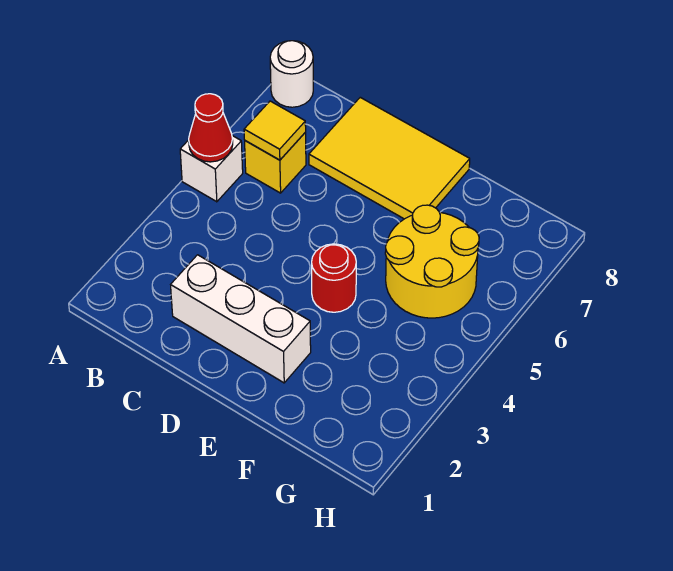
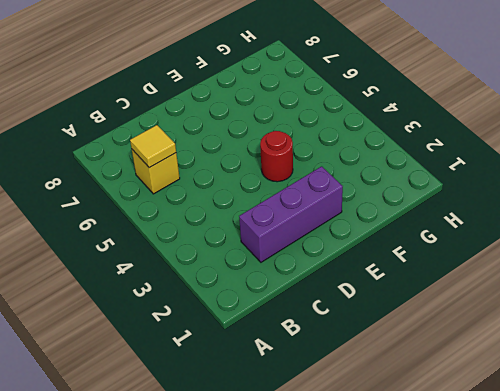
purple brick C2:E2 level 1 -> white brick C2:E2 level 1
none -> white brick A5 level 1
none -> white round brick A8 level 1

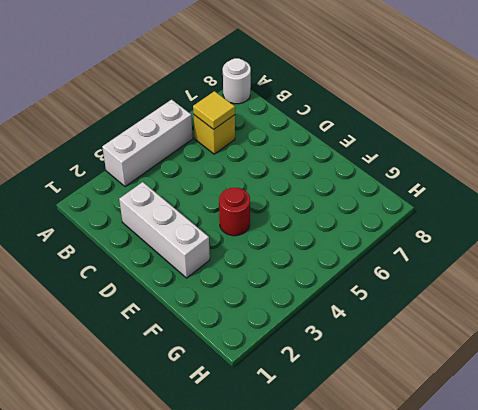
white brick A3:A5 level 1 -> white brick A5 level 1
none -> yellow tile C7:E8 level 1
none -> yellow round brick F5:G6 level 1

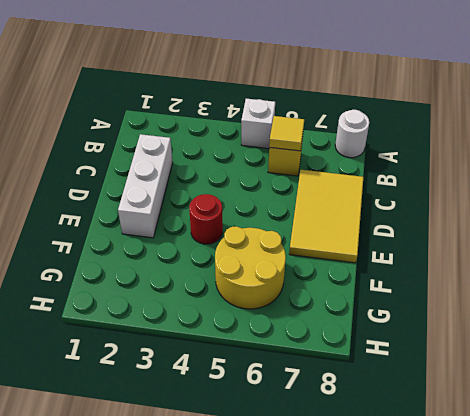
none -> red cone A5 level 2

